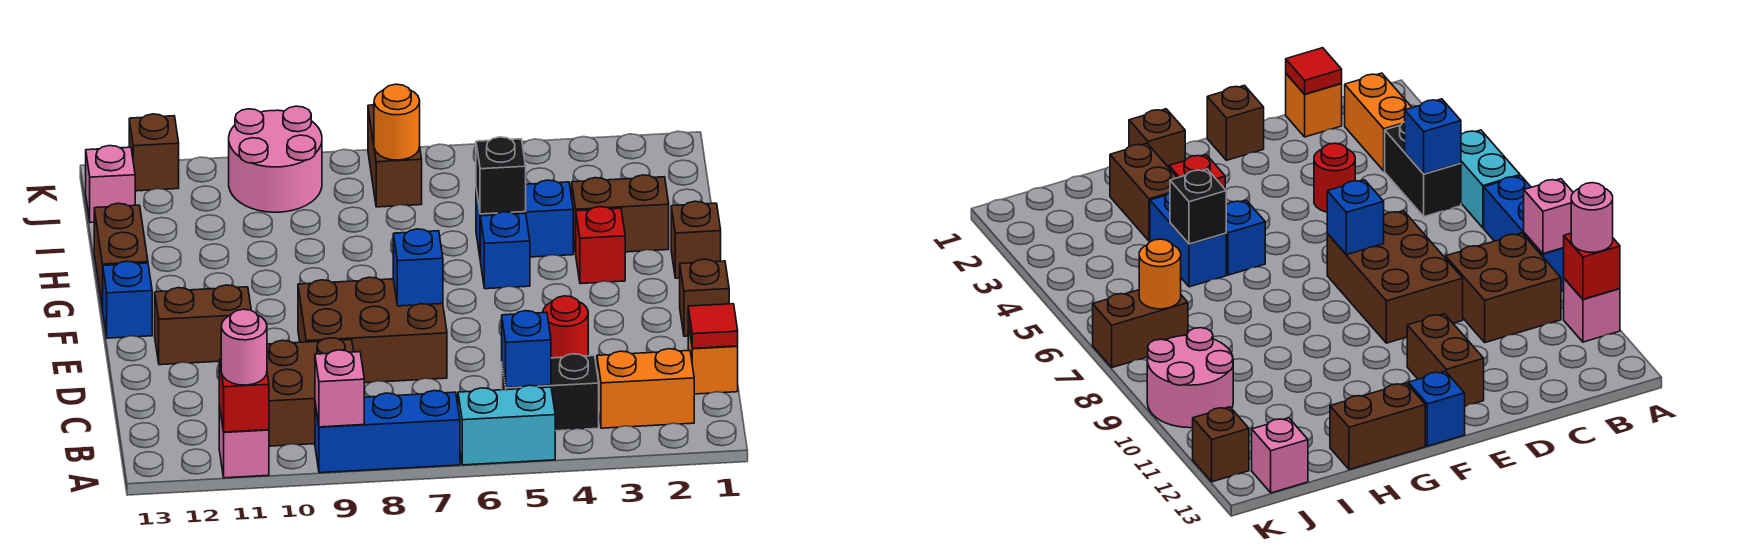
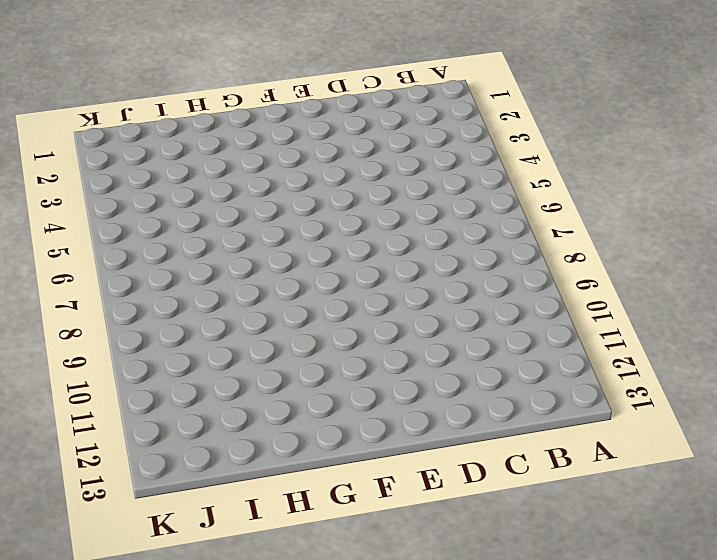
none -> cyan brick A5:A6 level 1
none -> blue brick A7:A9 level 1
none -> pink brick A11 level 1
none -> orange brick B2:B3 level 1

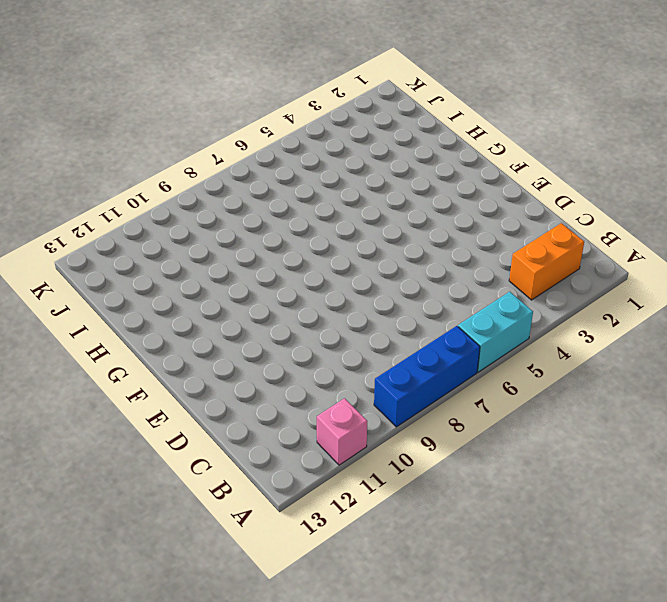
none -> black brick B4:B5 level 1
none -> brown brick B9:C10 level 1
none -> orange brick C1 level 1
none -> red round brick D4 level 1

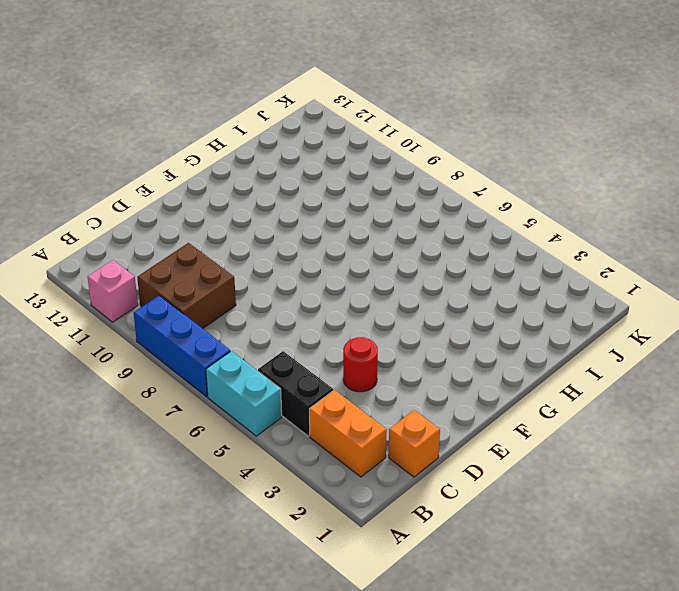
none -> brown brick D7:E9 level 1
none -> brown brick E1 level 1
none -> brown brick E11:E12 level 1
none -> blue brick F13 level 1

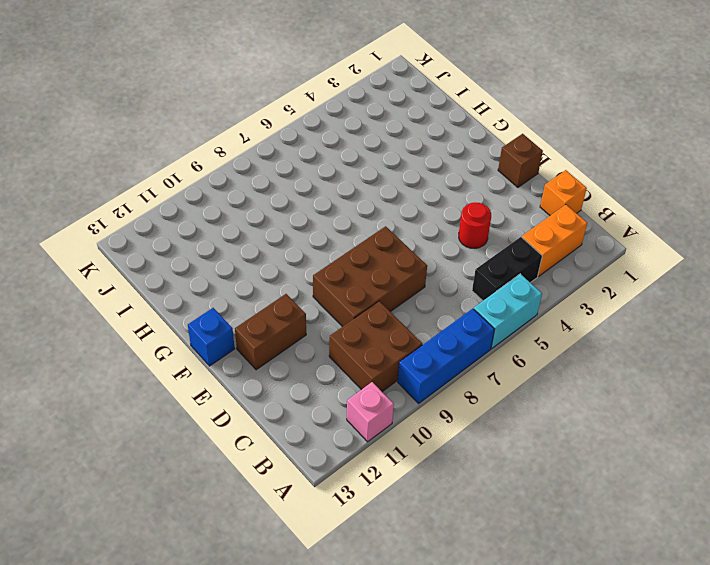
none -> brown brick G1 level 1
none -> red brick G3 level 1
none -> blue brick G5 level 1
none -> brown brick G13:H13 level 1

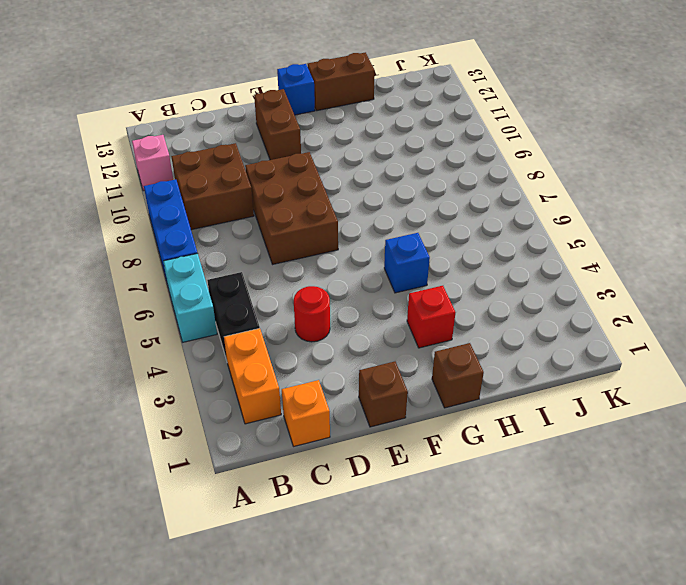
none -> brown brick H2:H3 level 1
none -> blue brick H4:H5 level 1
none -> brown brick J7:K7 level 1
none -> pink round brick J9:K10 level 1

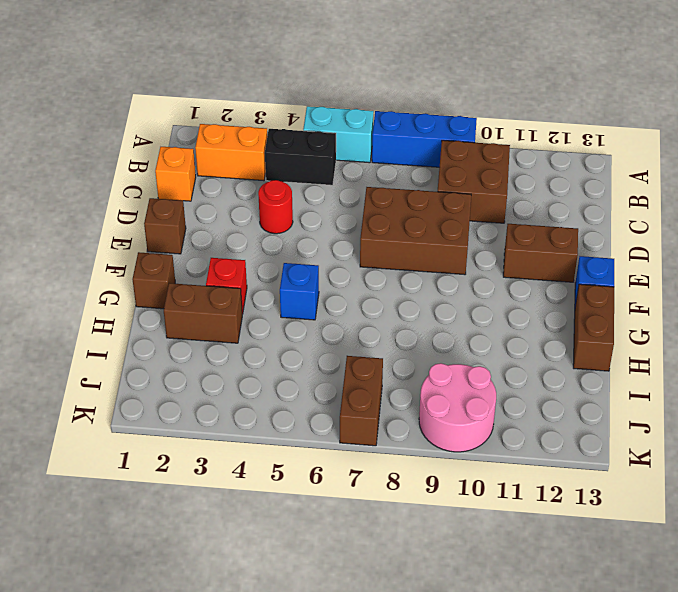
none -> pink brick A11 level 1
none -> blue brick H4:H5 level 1
none -> pink brick J13 level 1
none -> brown brick K12 level 1

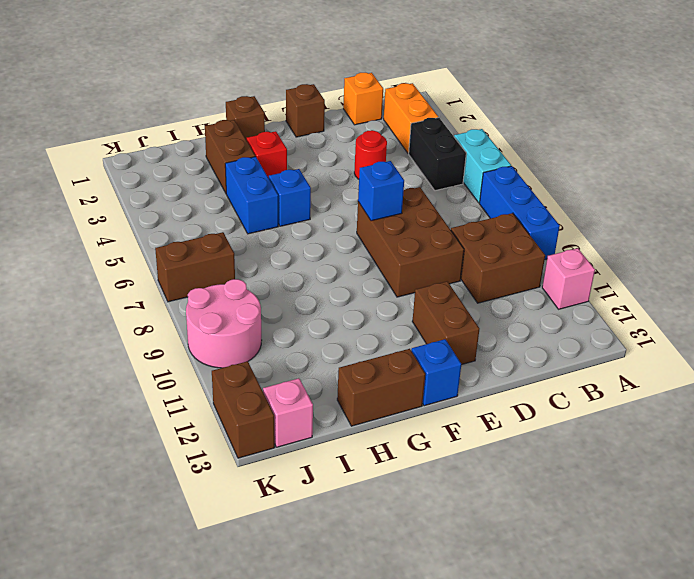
brown brick K12:K13 level 1 -> brown brick K12 level 1
none -> pink brick A9 level 2
none -> red brick A11 level 2
none -> blue brick B5 level 2
none -> red tile C1 level 2

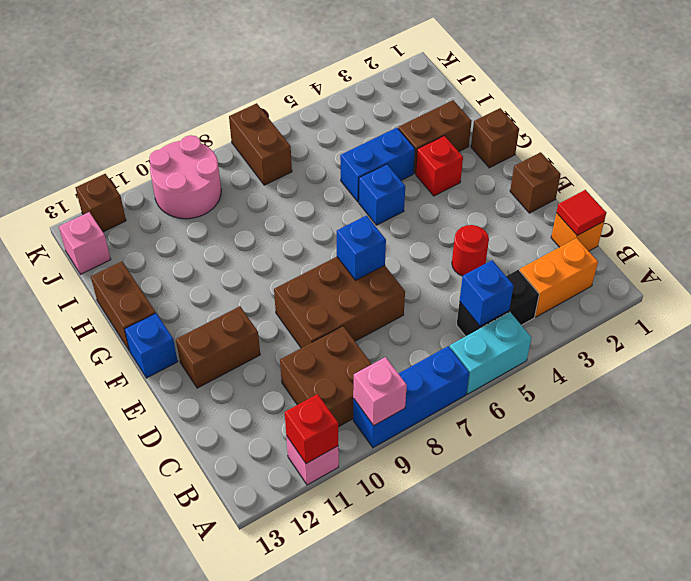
none -> black brick H5 level 2
none -> orange round brick J7 level 2
none -> pink round brick A11 level 3

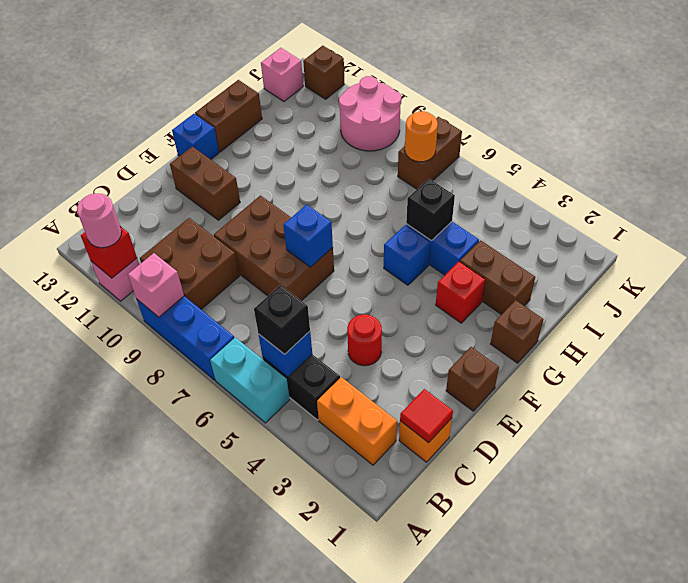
black brick B5 level 3 -> none

